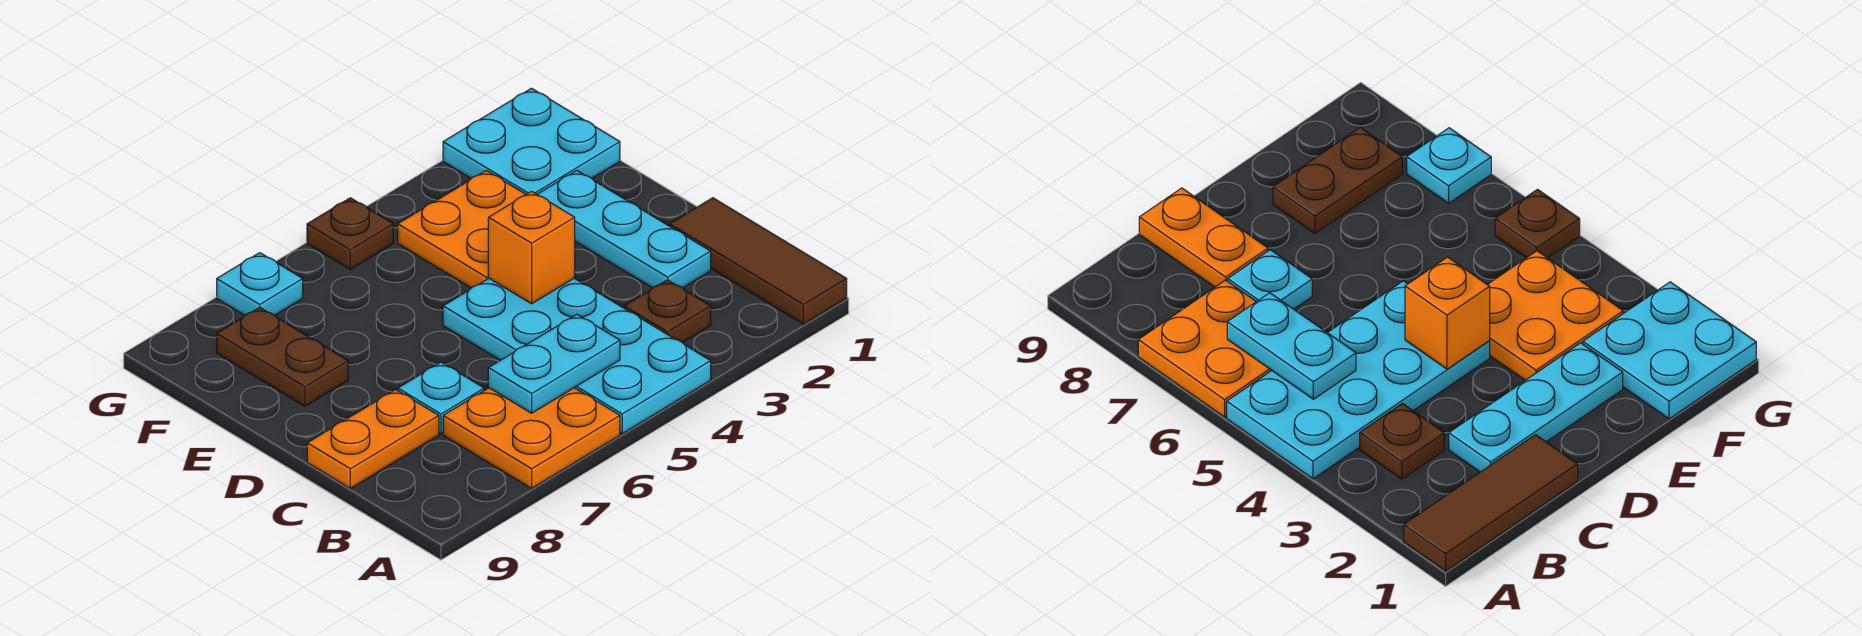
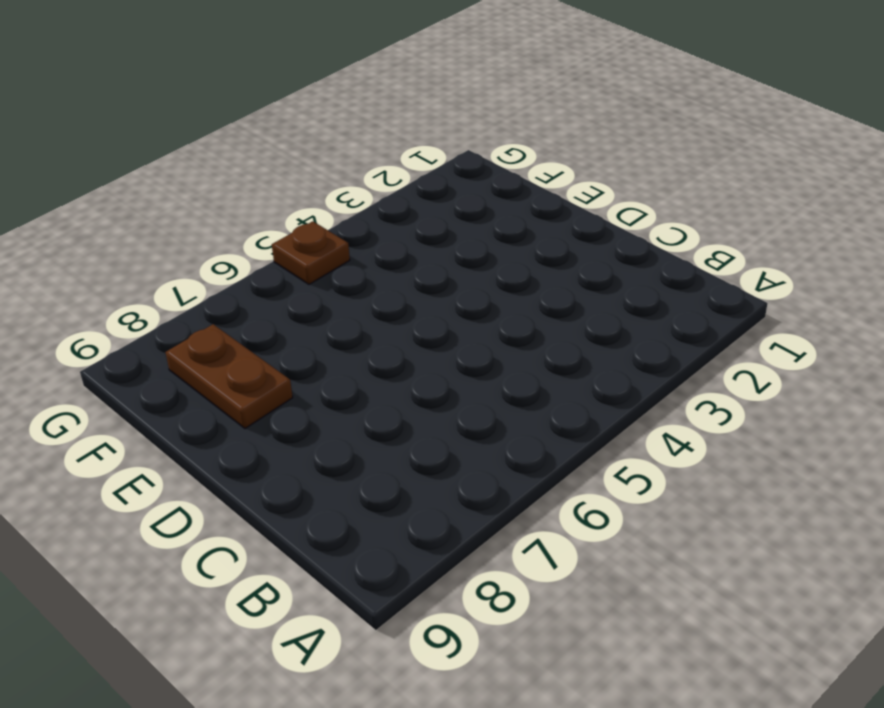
none -> brown tile A1:C1 level 1
none -> cyan plate A4:D5 level 1
none -> orange plate A6:B7 level 1

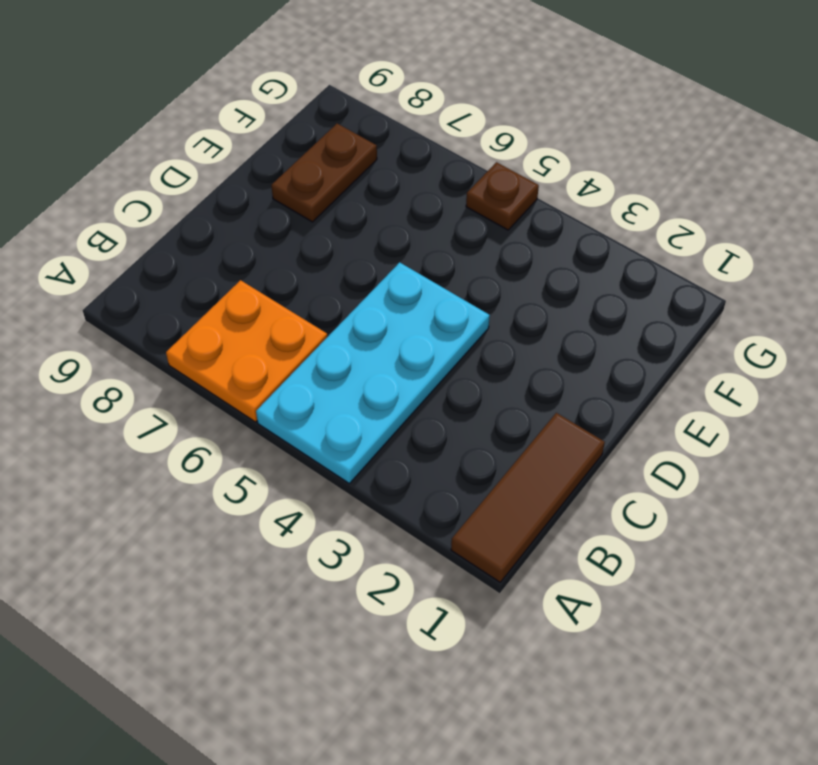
none -> brown plate B3 level 1
none -> cyan plate C2:E2 level 1
none -> cyan plate C7 level 1

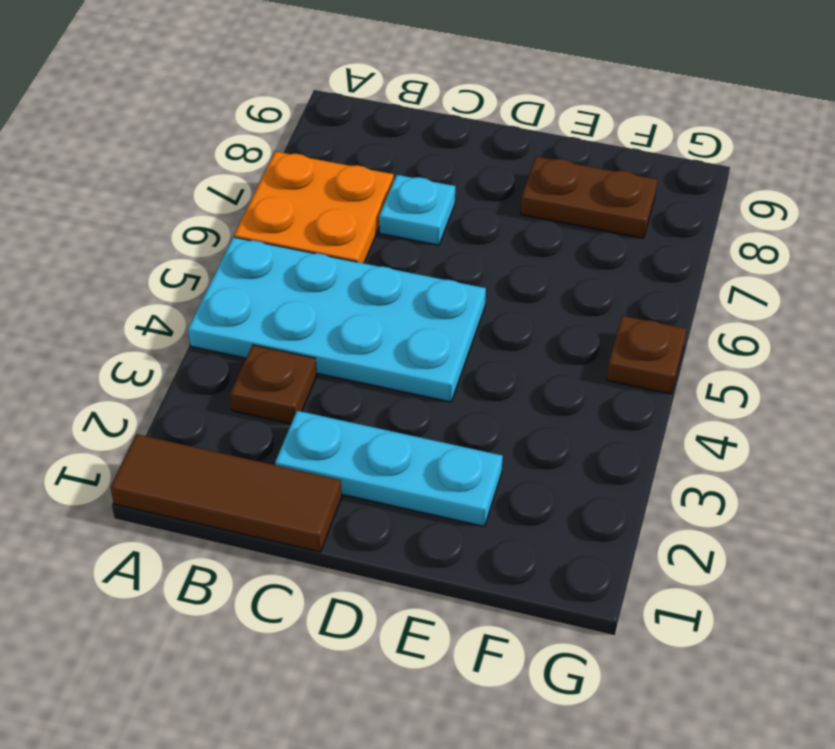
none -> orange plate C8:C9 level 1
none -> orange plate E3:F4 level 1
none -> cyan plate F1:G2 level 1

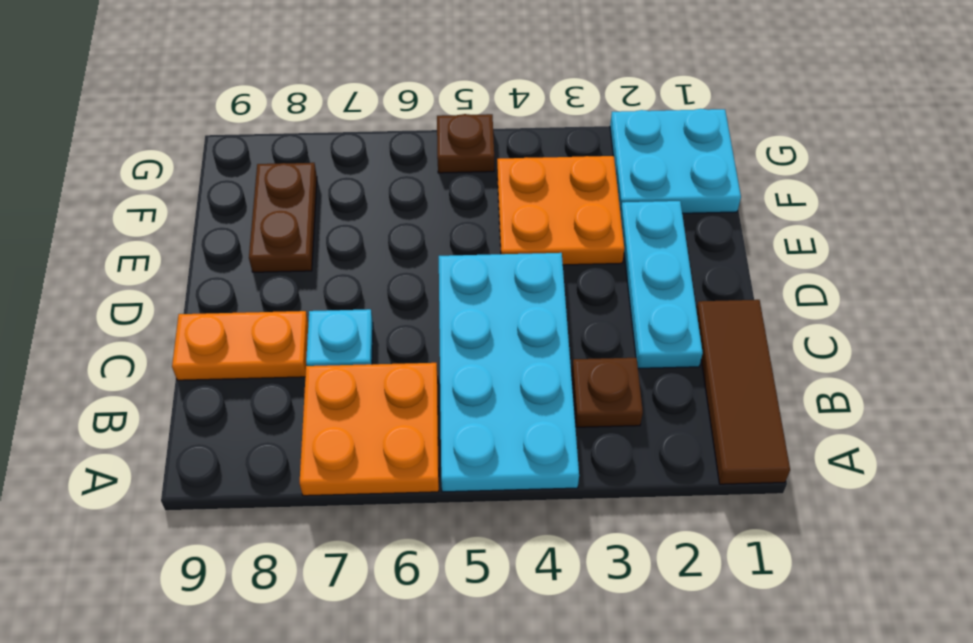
none -> cyan plate G7 level 1
none -> cyan plate B5:B6 level 2
none -> orange brick D4 level 2

